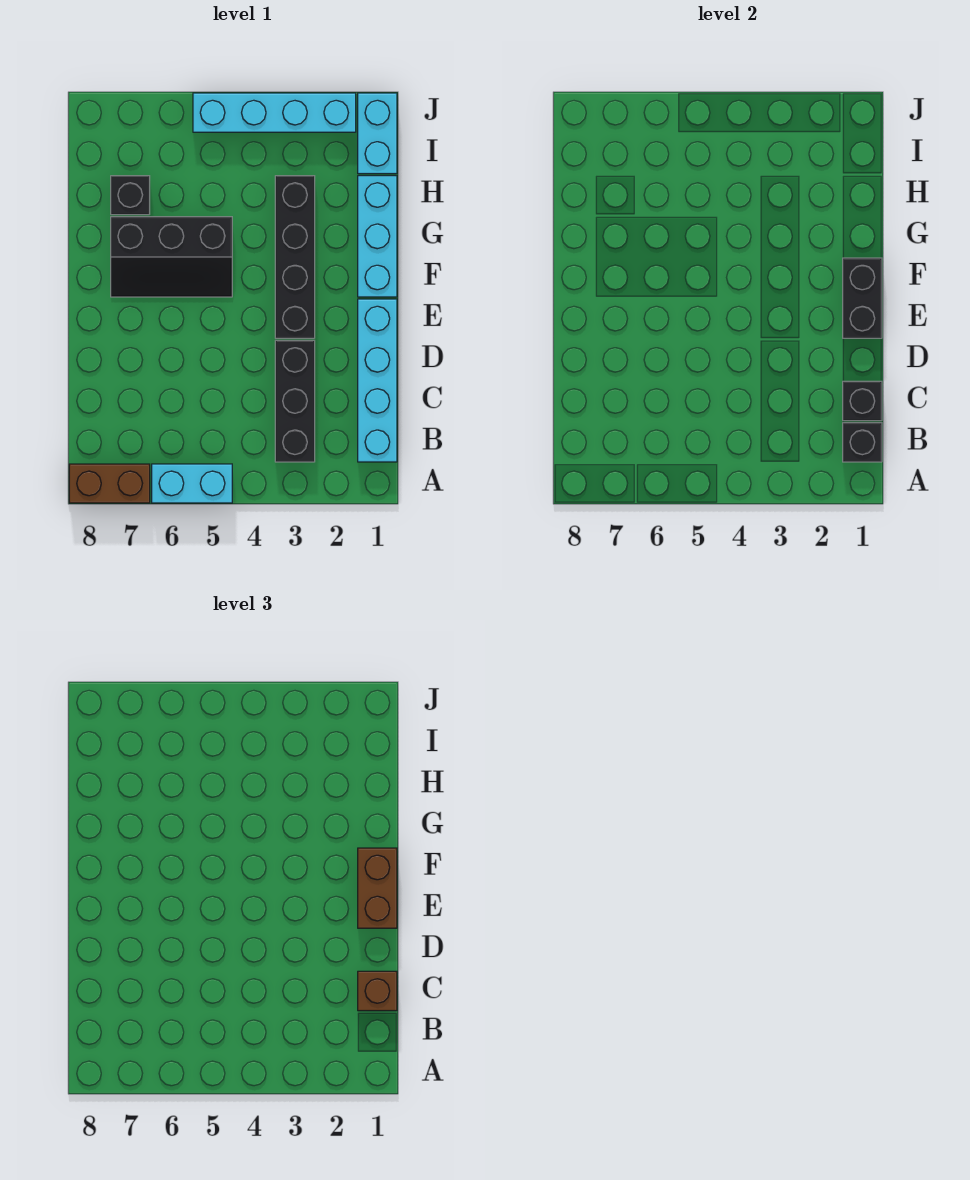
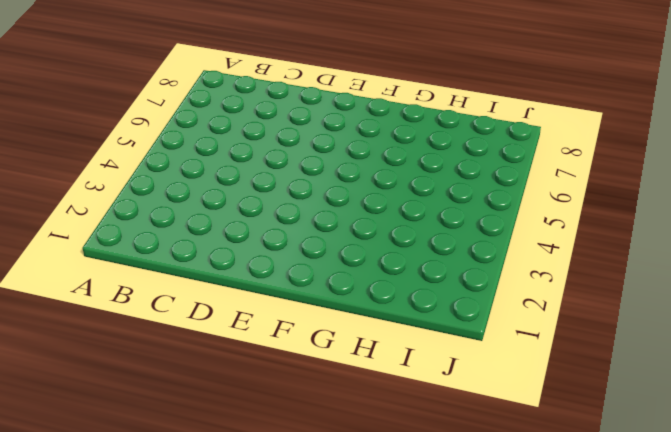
none -> cyan brick A5:A6 level 1
none -> brown brick A7:A8 level 1
none -> cyan brick B1:E1 level 1

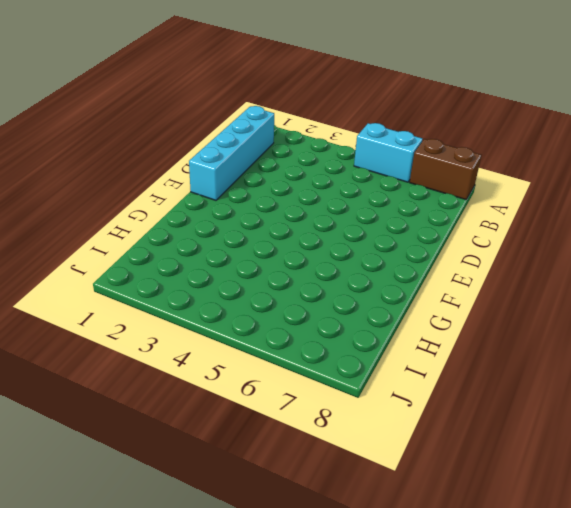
none -> black brick B3:D3 level 1
none -> black brick E3:H3 level 1
none -> cyan brick F1:H1 level 1

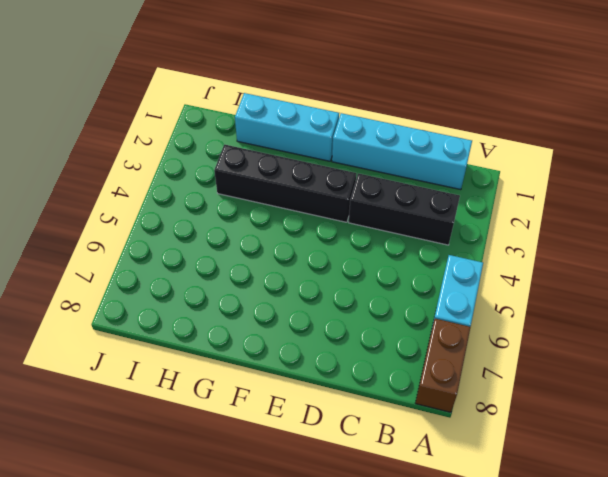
none -> black slope F5:G7 level 1 top G
none -> black brick H7 level 1
none -> cyan brick I1:J1 level 1

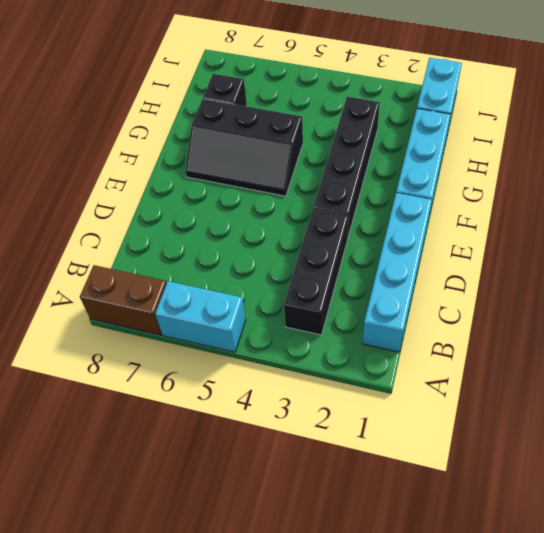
none -> cyan brick J2:J5 level 1
none -> black brick B1 level 2
none -> black brick C1 level 2

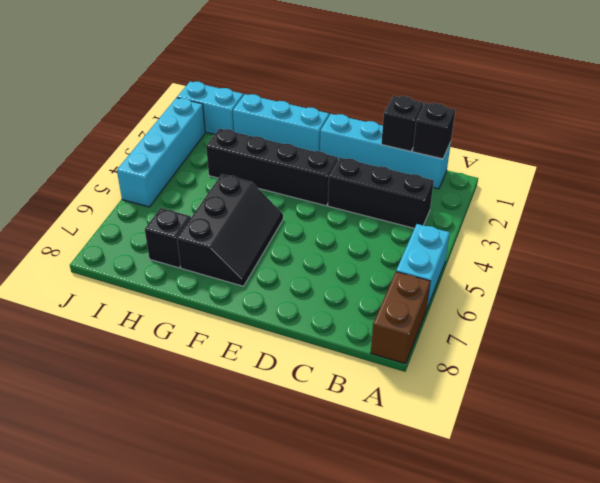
none -> black brick E1:F1 level 2
none -> brown brick C1 level 3
none -> brown brick E1:F1 level 3

